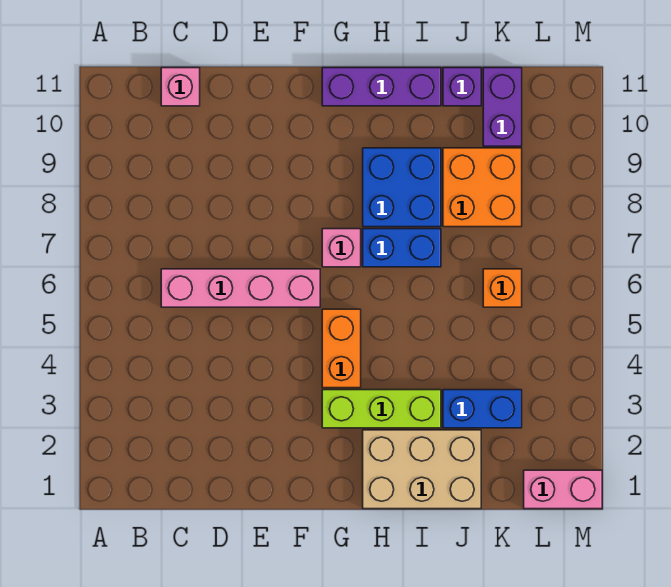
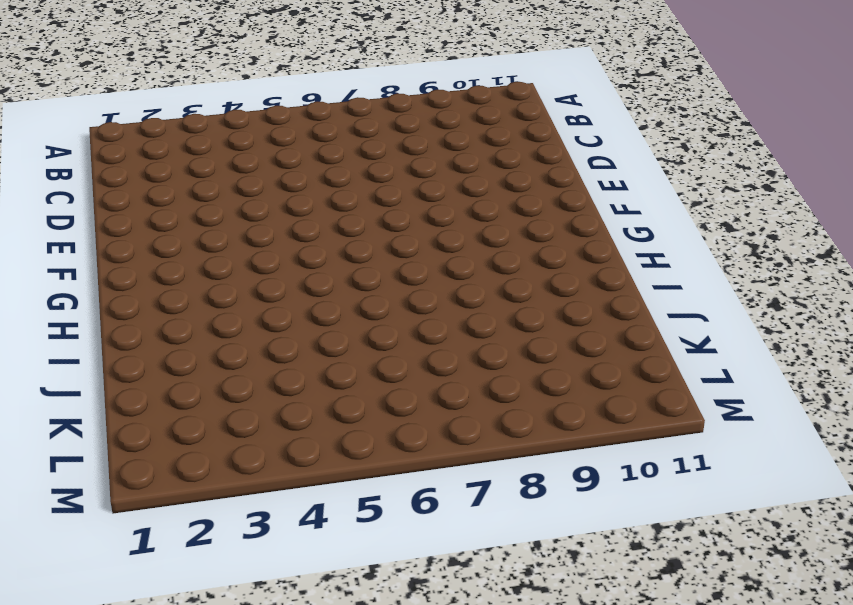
none -> pink brick C6:F6 level 1
none -> pink brick C11 level 1
none -> lime brick G3:I3 level 1

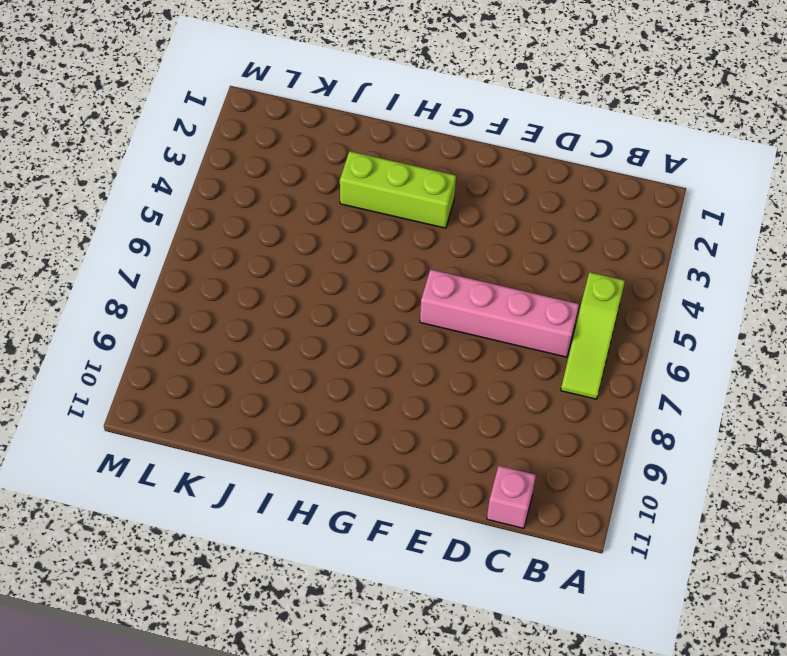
lime slope B5:B7 level 1 top 5 -> none
none -> orange brick G4:G5 level 1
none -> pink brick G7 level 1
none -> purple brick G11:I11 level 1

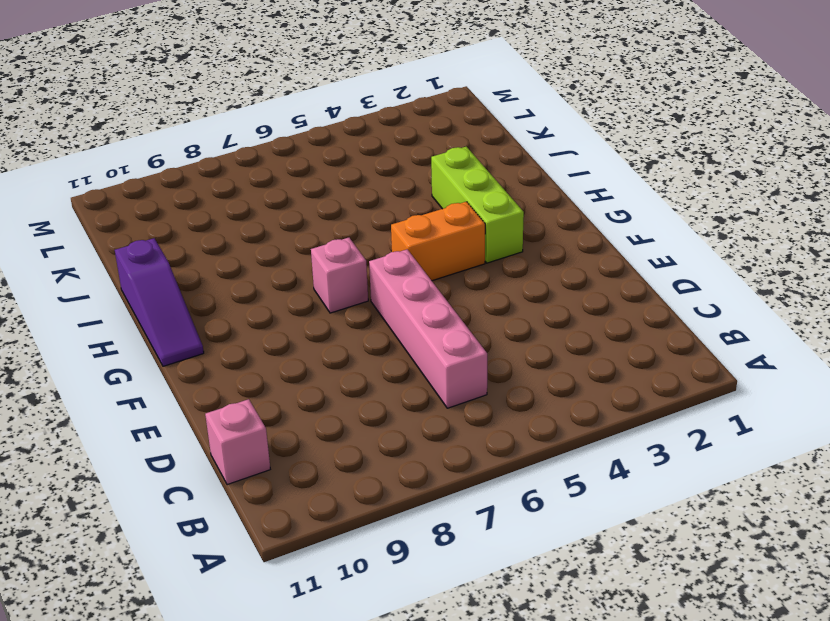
purple slope G11:I11 level 1 top I -> purple brick G11:I11 level 1
none -> tan brick H1:J2 level 1
none -> blue brick H7:I7 level 1
none -> blue brick H8:I9 level 1

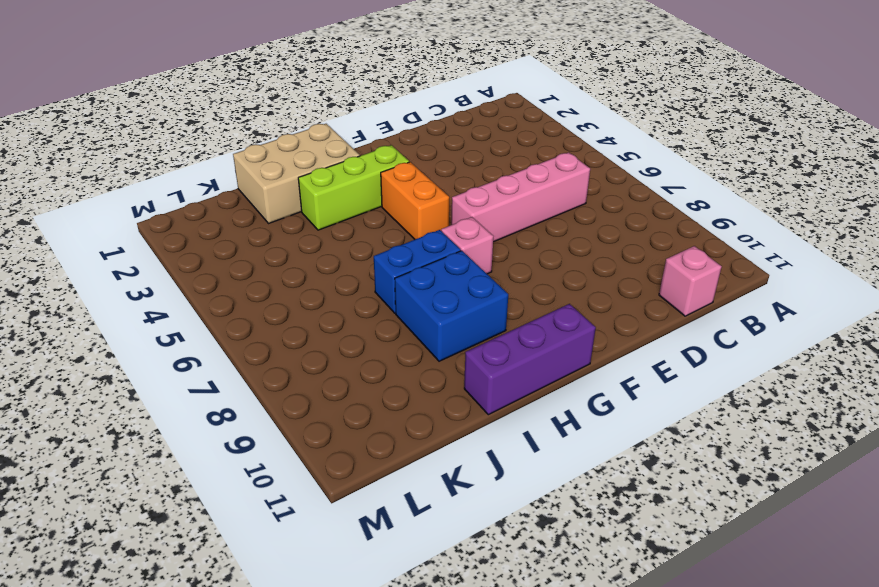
none -> blue brick J3:K3 level 1
none -> orange brick J8:K9 level 1
none -> purple brick J11 level 1

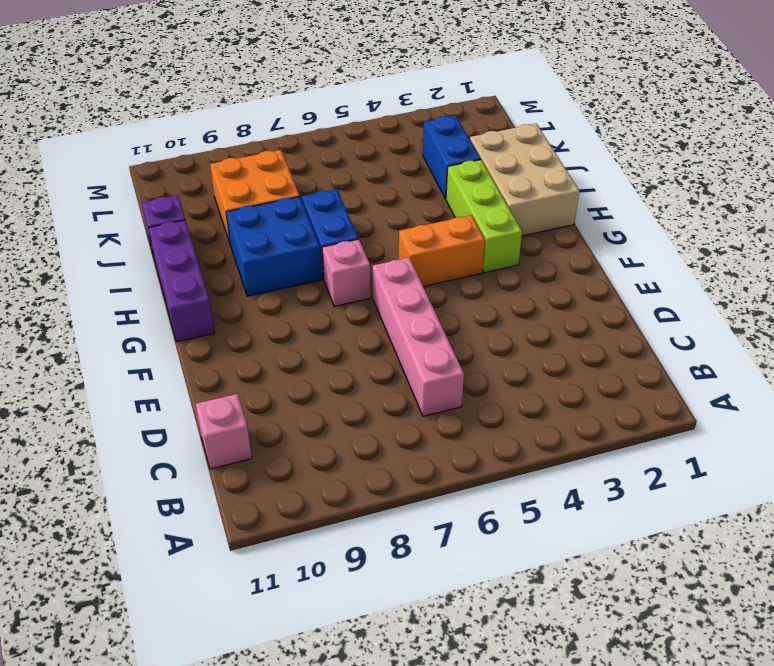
none -> orange brick K6 level 1
none -> purple brick K10:K11 level 1
none -> pink brick L1:M1 level 1

